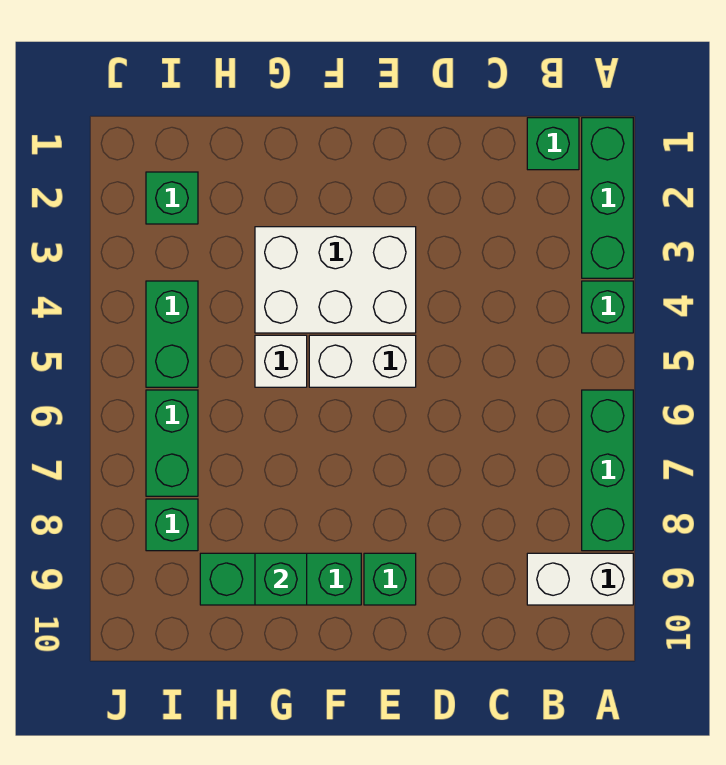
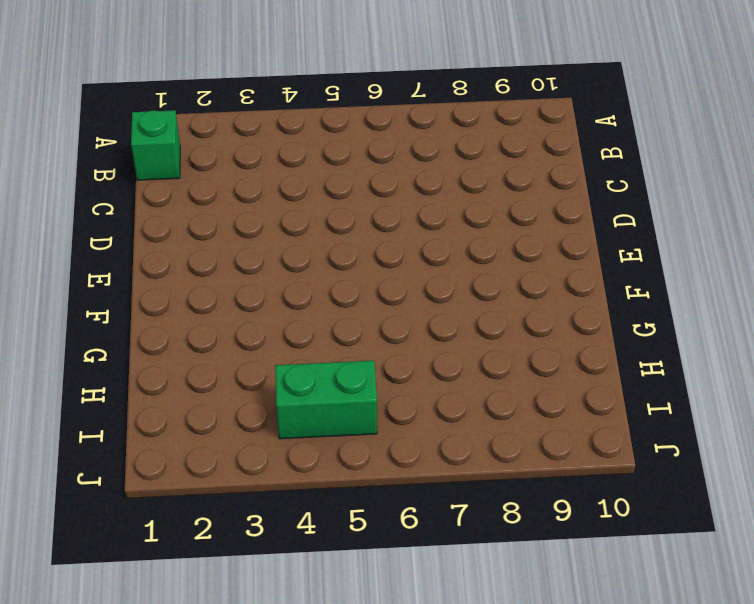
none -> green brick A1:A3 level 1
none -> green brick A4 level 1
none -> green brick A6:A8 level 1

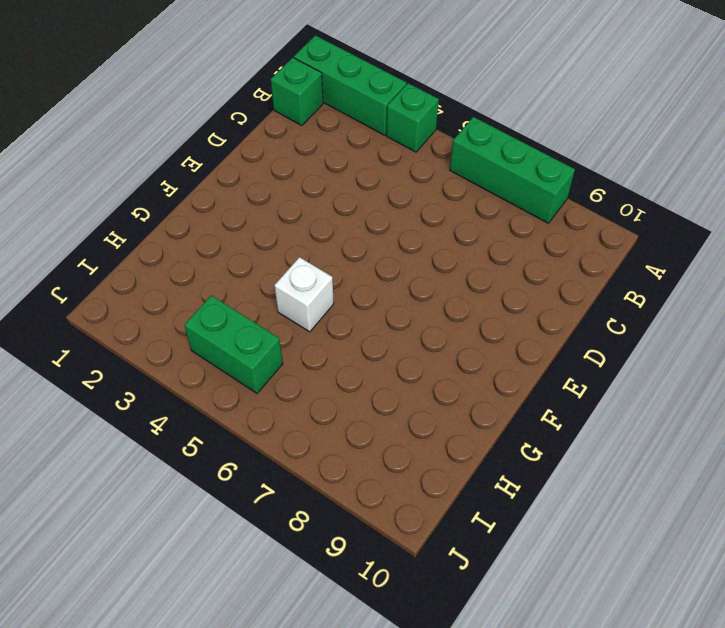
none -> white brick A9:B9 level 1
none -> white brick E3:G4 level 1
none -> white brick E5:F5 level 1

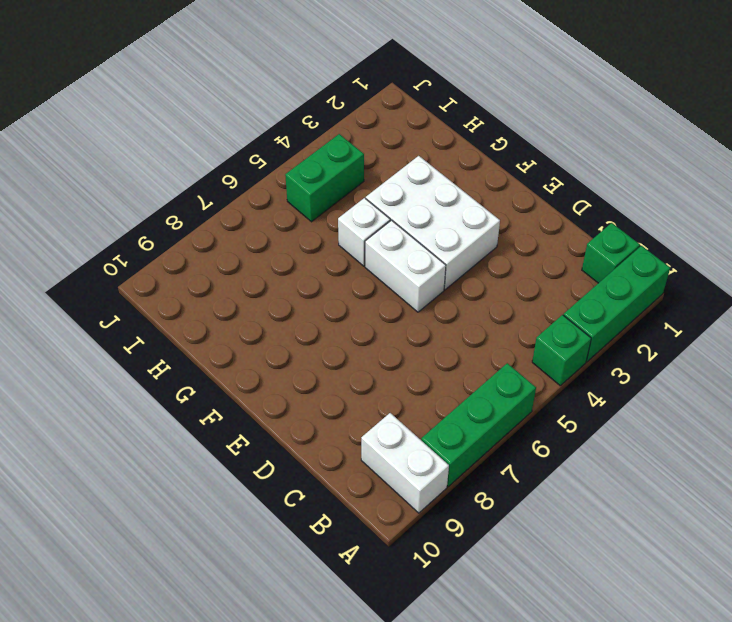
none -> green brick E9 level 1
none -> green brick F9:H9 level 1
none -> green brick I2 level 1

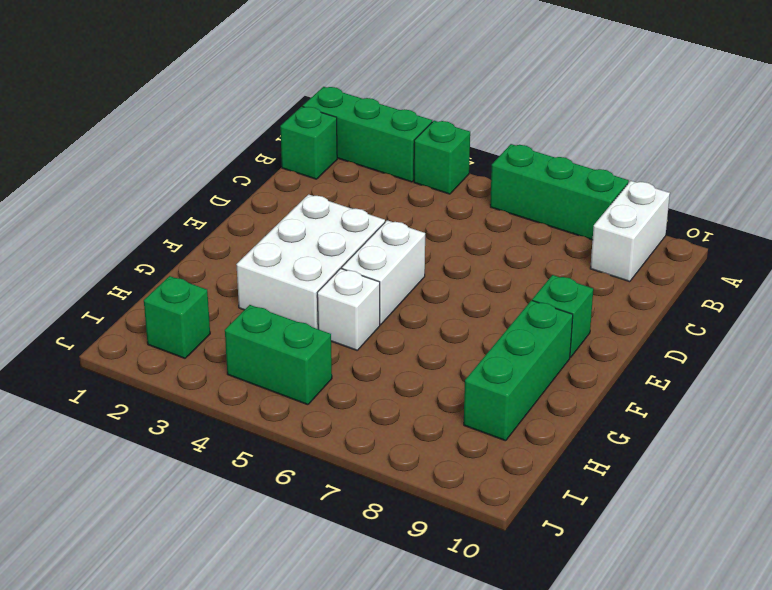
none -> green brick I6:I7 level 1
none -> green brick I8 level 1
none -> green brick G9 level 2

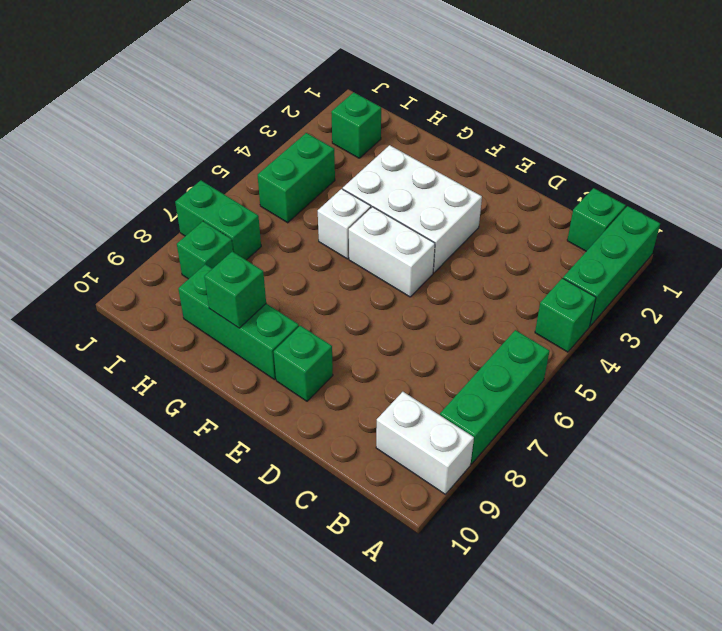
green brick I7:J7 level 1 -> green brick I6:I7 level 1

